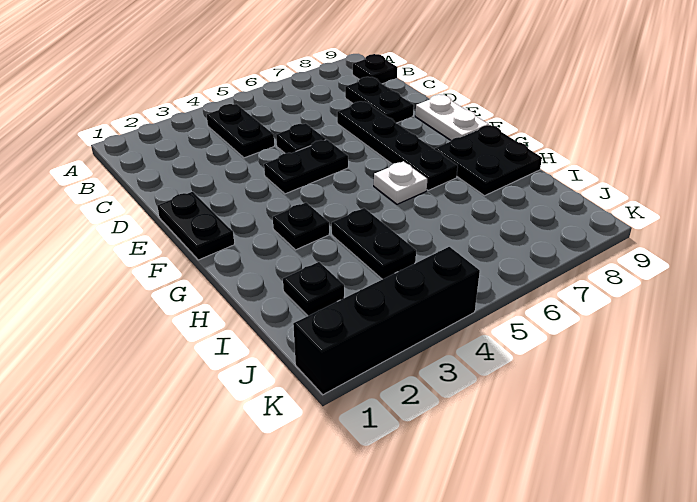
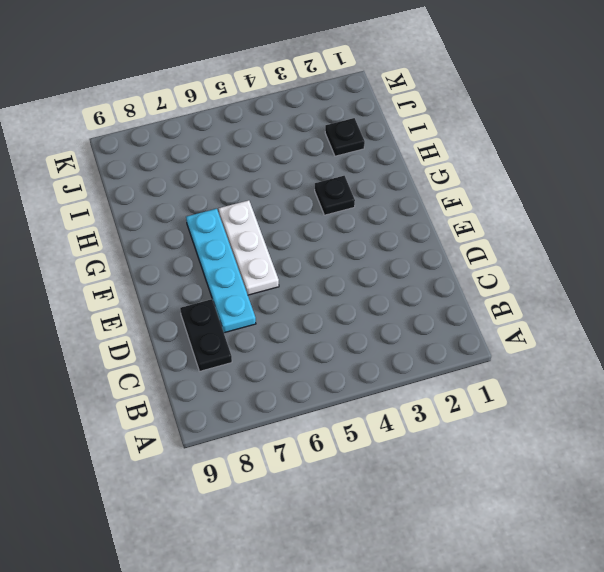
cyan plate D7:G7 level 1 -> black plate D7:G7 level 1
white plate E6:G6 level 1 -> white plate G6 level 1
none -> black plate B4:C4 level 1
none -> black plate B9 level 1
none -> black plate D5 level 1

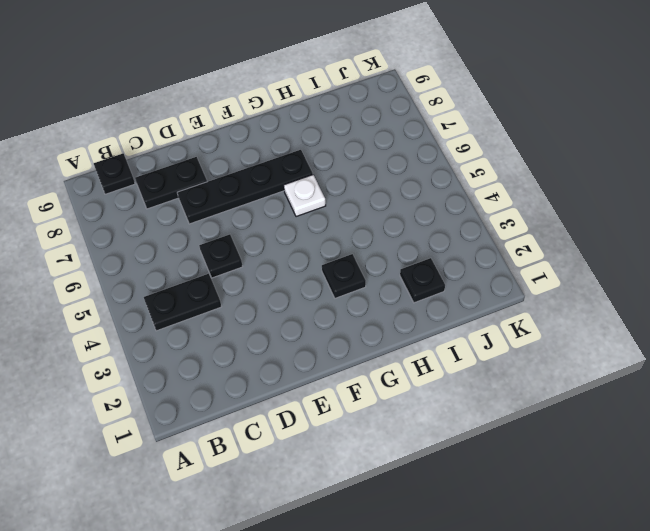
none -> black plate E1:F1 level 1
none -> black plate E4:E5 level 1
none -> white plate E9:F9 level 1

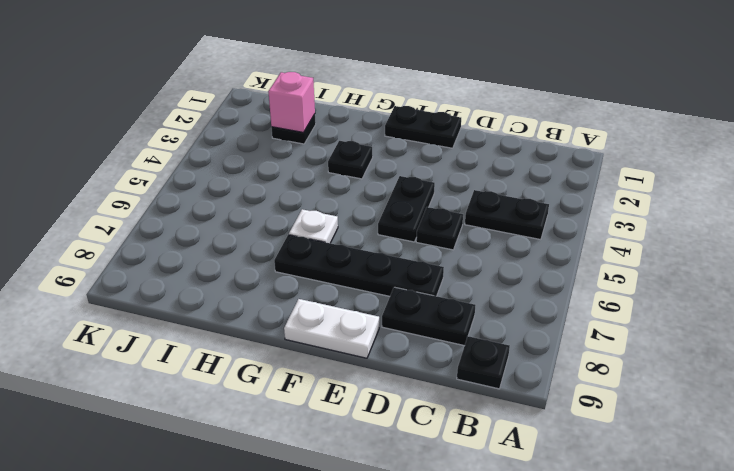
pink brick I2 level 2 -> none
none -> black plate G8:H9 level 1
none -> black plate H4:I4 level 1
none -> black brick K1:K4 level 1

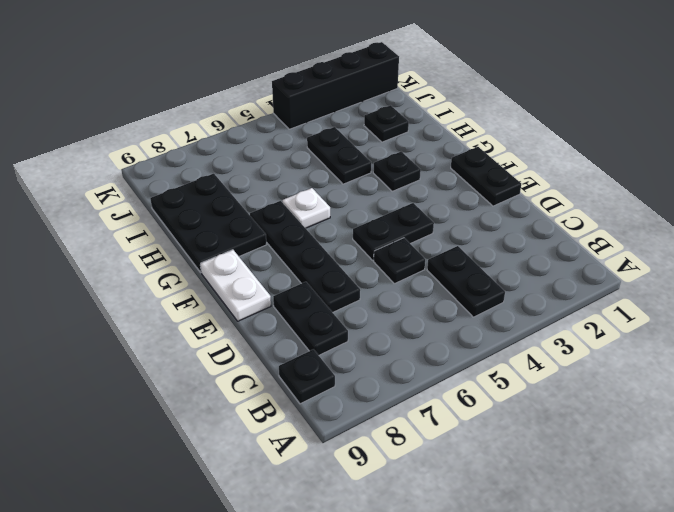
black plate G8:I9 level 1 -> black plate G8:H9 level 1

